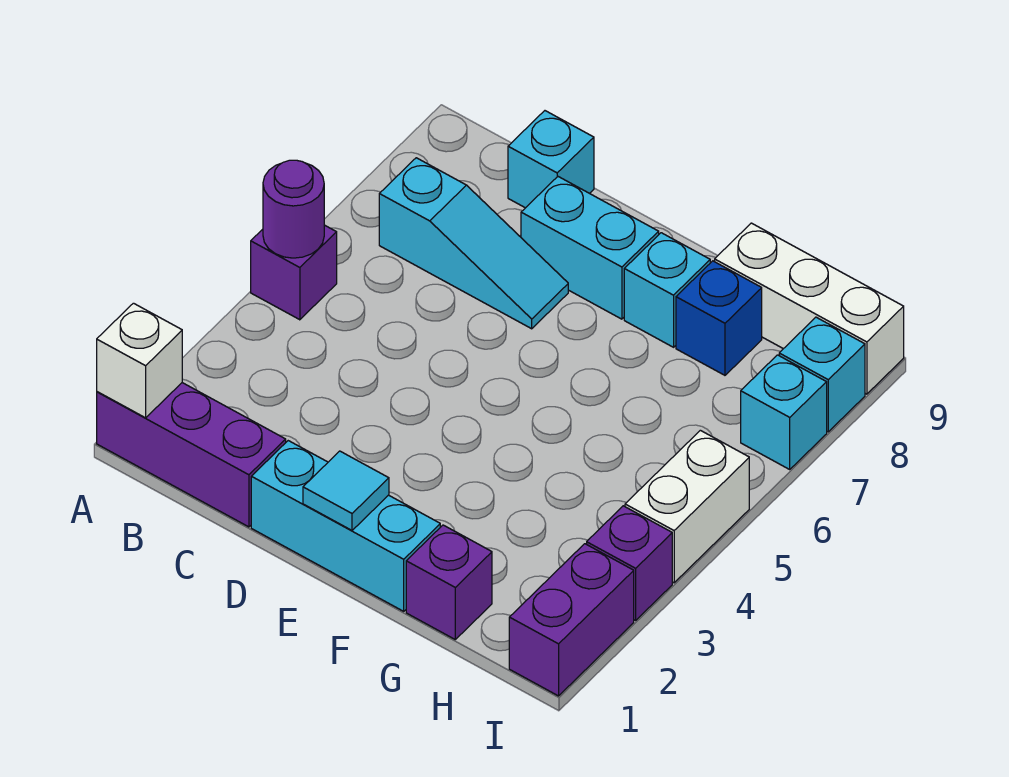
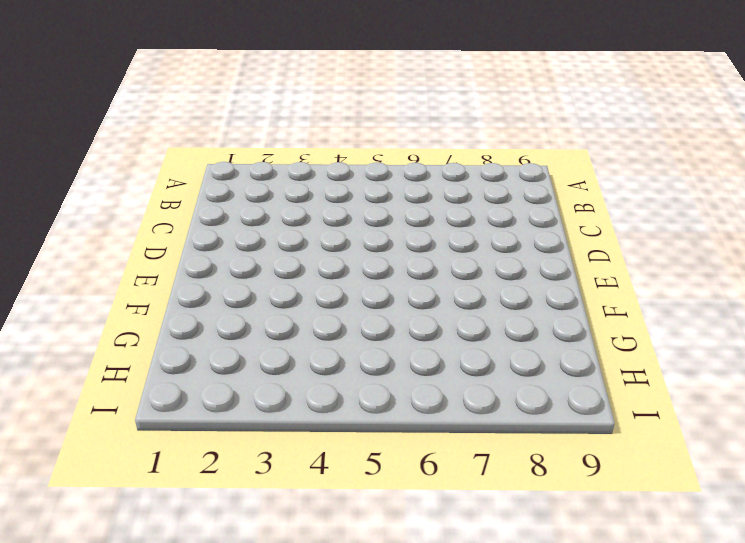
none -> purple brick A1:C1 level 1
none -> purple brick A5 level 1
none -> cyan slope B7:D7 level 1 top B

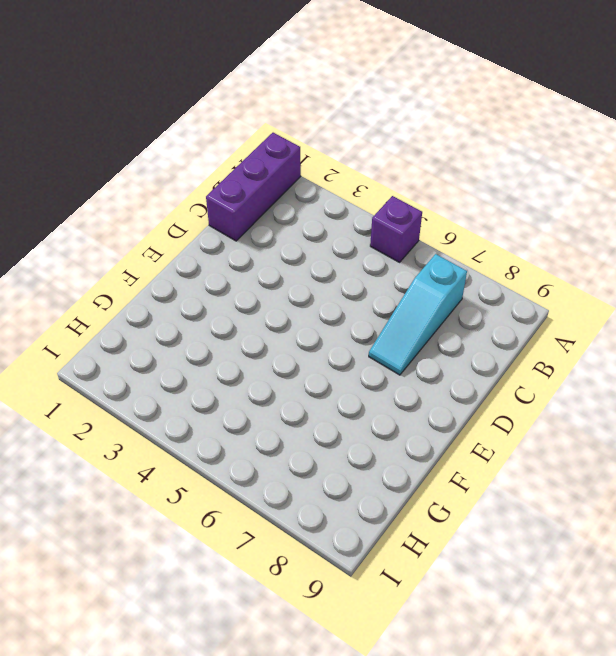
none -> cyan brick C9 level 1
none -> cyan brick D1:F1 level 1
none -> cyan brick D8:E8 level 1

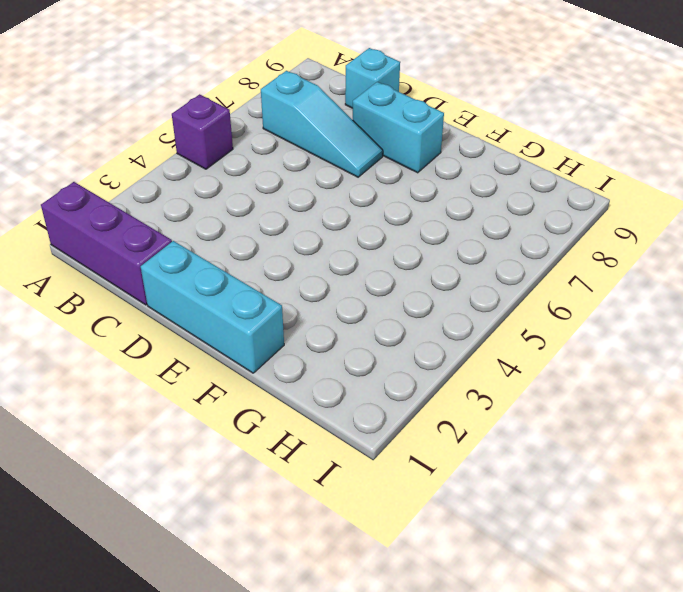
none -> cyan brick F8 level 1
none -> purple brick G1 level 1
none -> blue brick G8 level 1

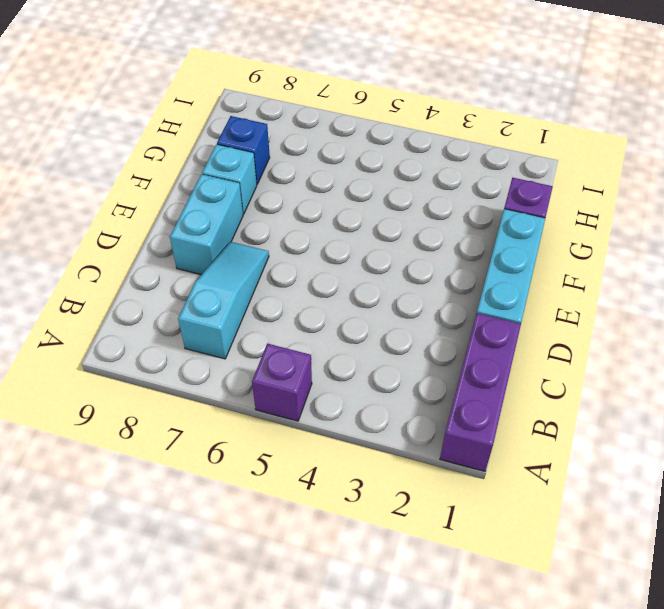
none -> cyan brick C9 level 1
none -> white brick G9:I9 level 1
none -> purple brick I1:I2 level 1

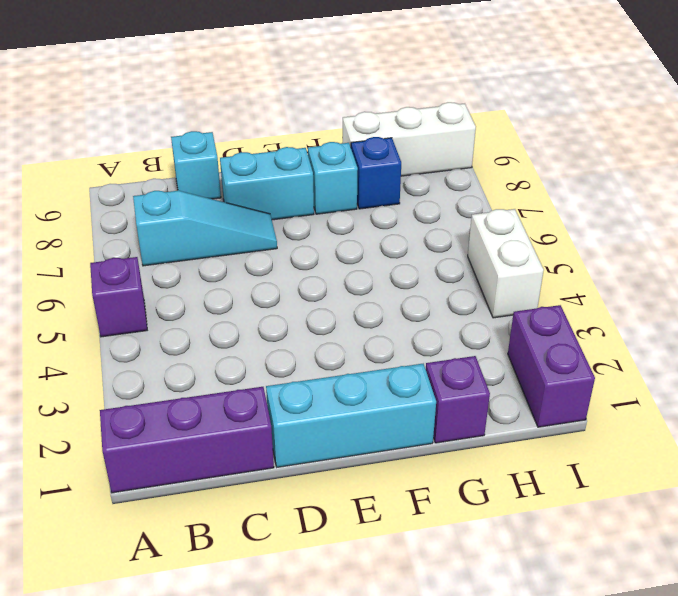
none -> purple brick I3 level 1
none -> cyan brick I7 level 1
none -> cyan brick I8 level 1

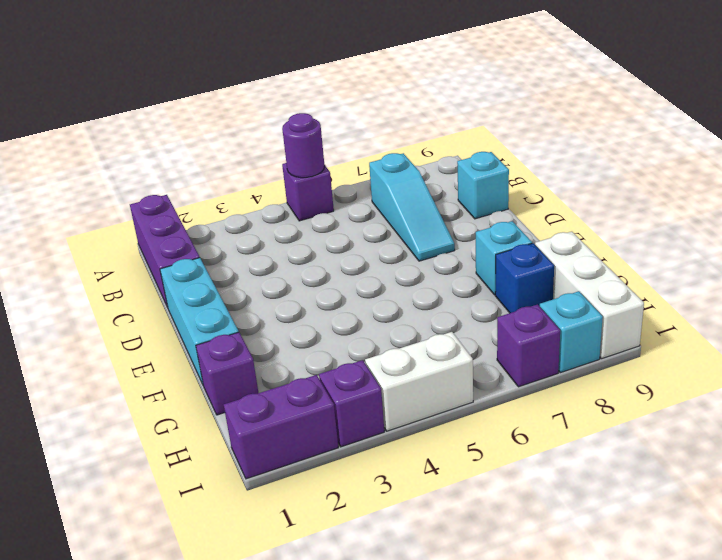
purple brick I7 level 1 -> cyan brick I7 level 1
none -> cyan brick D8:E8 level 1
none -> white brick A1 level 2
none -> cyan tile E1 level 2

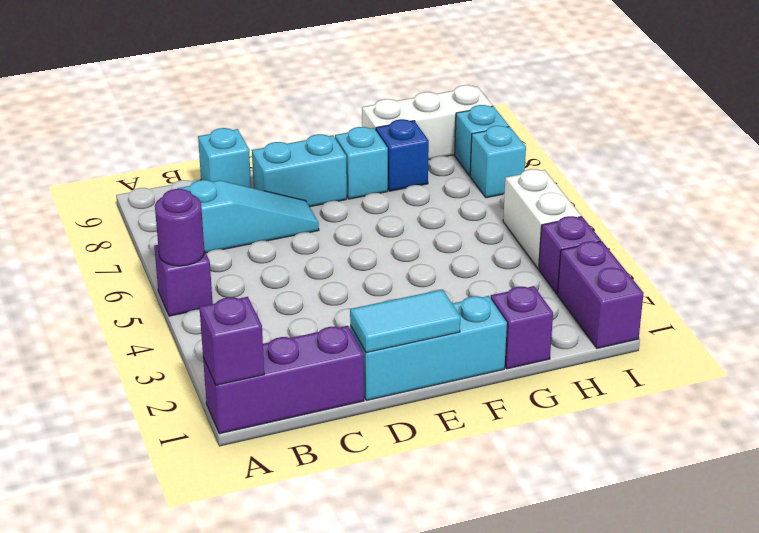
purple brick A1 level 2 -> white brick A1 level 2
cyan tile D1:E1 level 2 -> cyan tile E1 level 2

